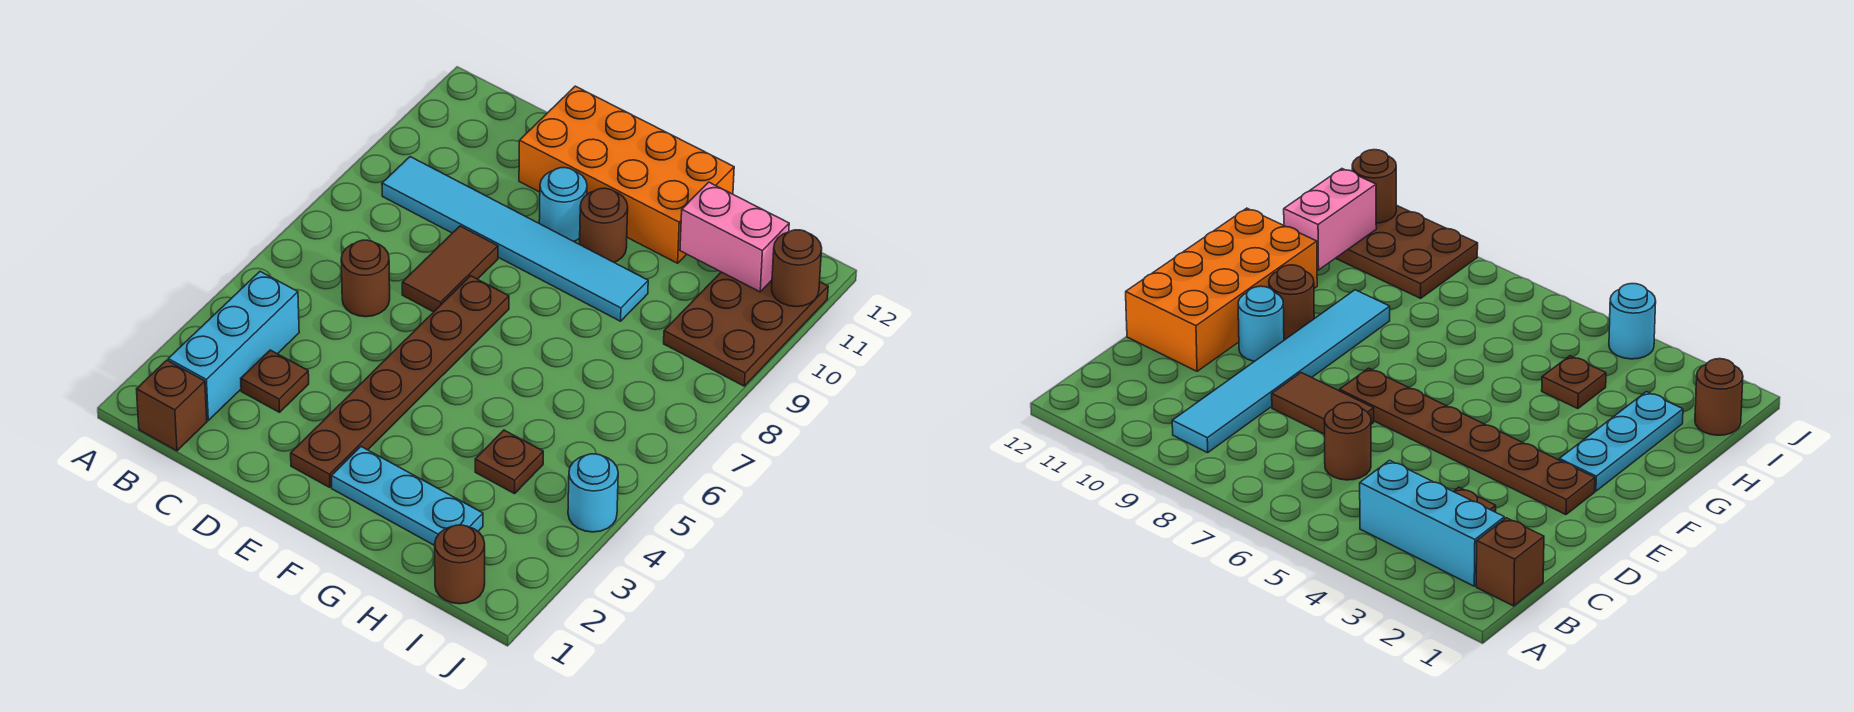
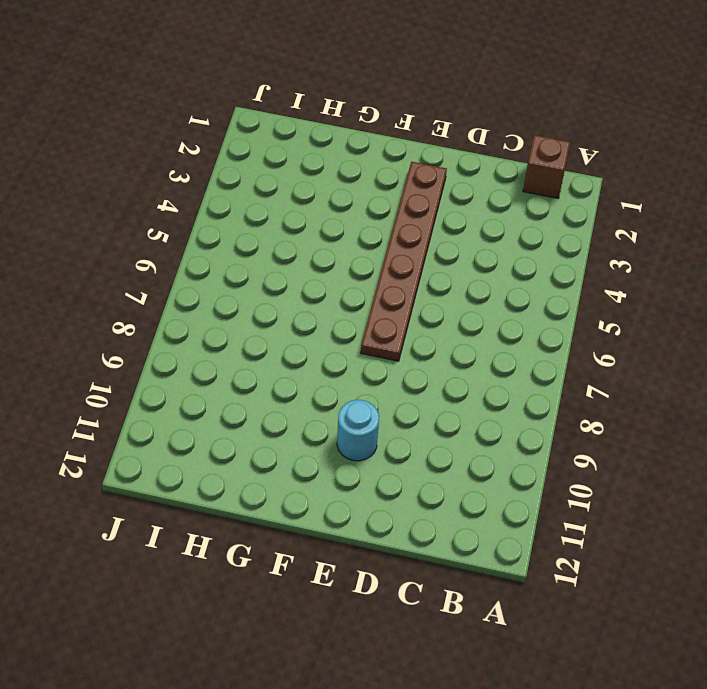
none -> cyan brick B2:B4 level 1
none -> cyan tile B9:G9 level 1
none -> brown plate C3 level 1

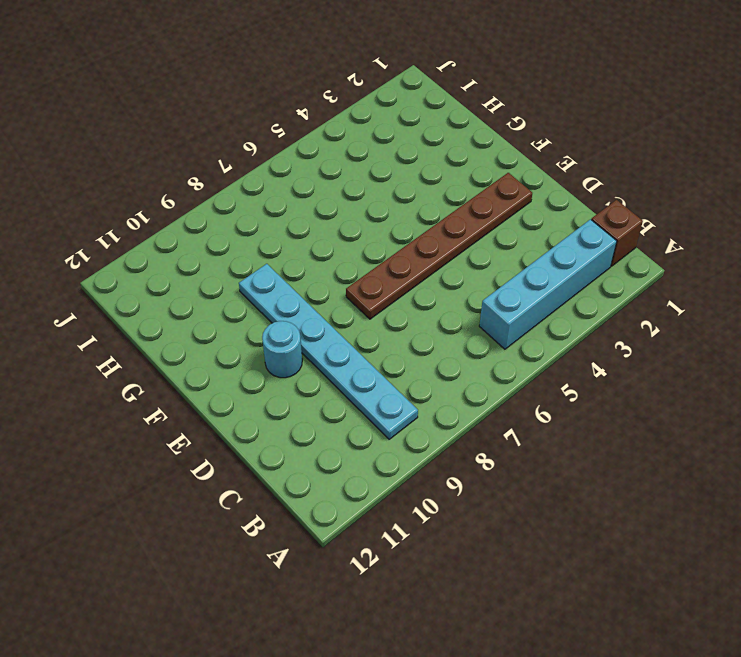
cyan brick B2:B5 level 1 -> cyan brick B2:B4 level 1
cyan plate B9:G9 level 1 -> cyan tile B9:G9 level 1
none -> brown plate C3 level 1
none -> brown round brick C6 level 1
none -> brown tile D7:D8 level 1

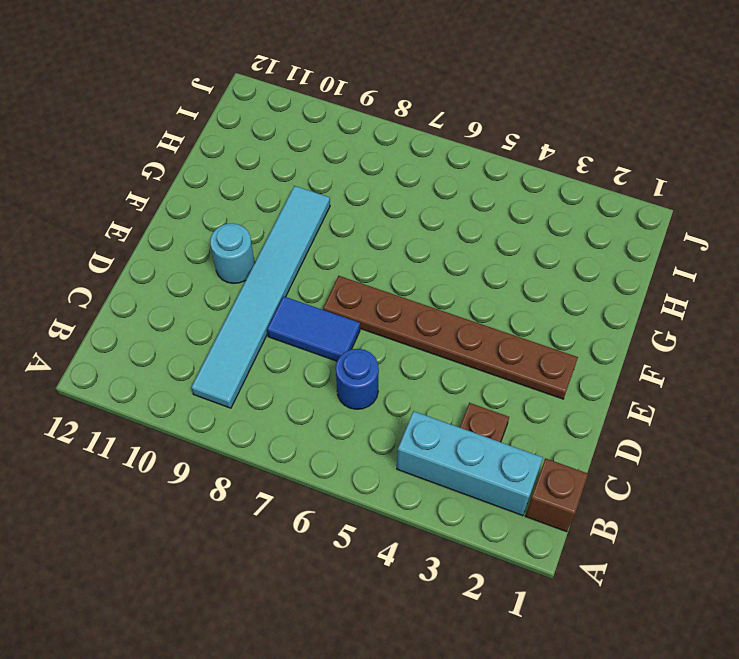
blue round brick C6 level 1 -> brown round brick C6 level 1
blue tile D7:D8 level 1 -> brown tile D7:D8 level 1
none -> orange brick D11:G12 level 1
none -> cyan plate F2:H2 level 1
none -> brown round brick F10 level 1

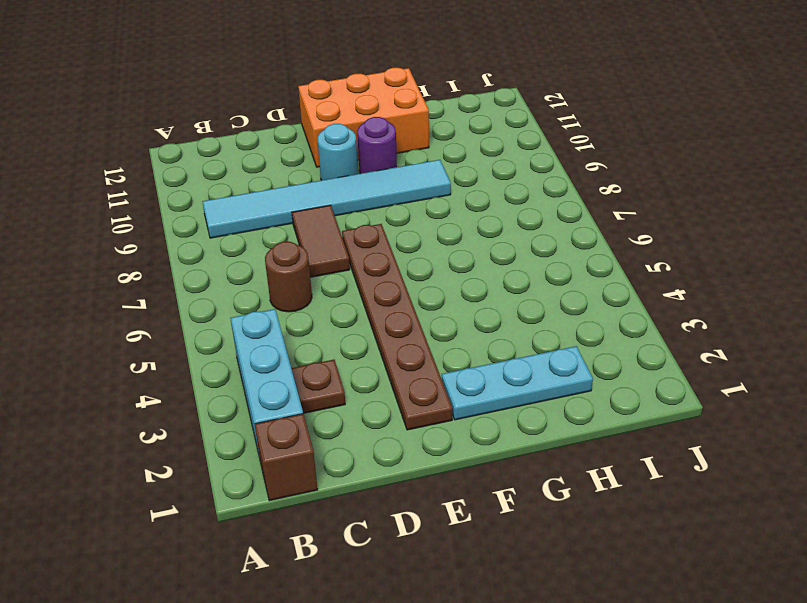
orange brick E11:G12 level 1 -> orange brick D11:G12 level 1
purple round brick F10 level 1 -> brown round brick F10 level 1
none -> brown plate H4 level 1
none -> brown round brick I1 level 1
none -> brown plate I9:J11 level 1

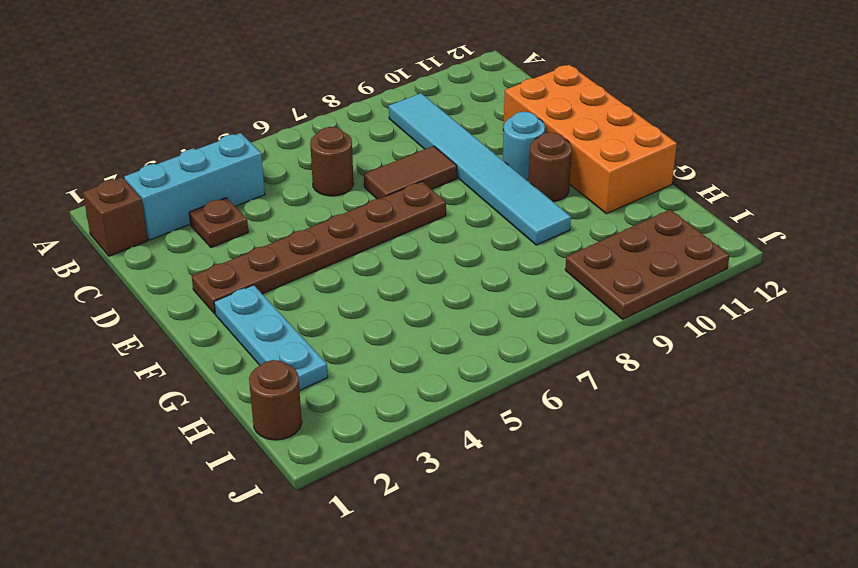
none -> brown plate H4 level 1
none -> cyan round brick J4 level 1
none -> pink brick H11:I11 level 2

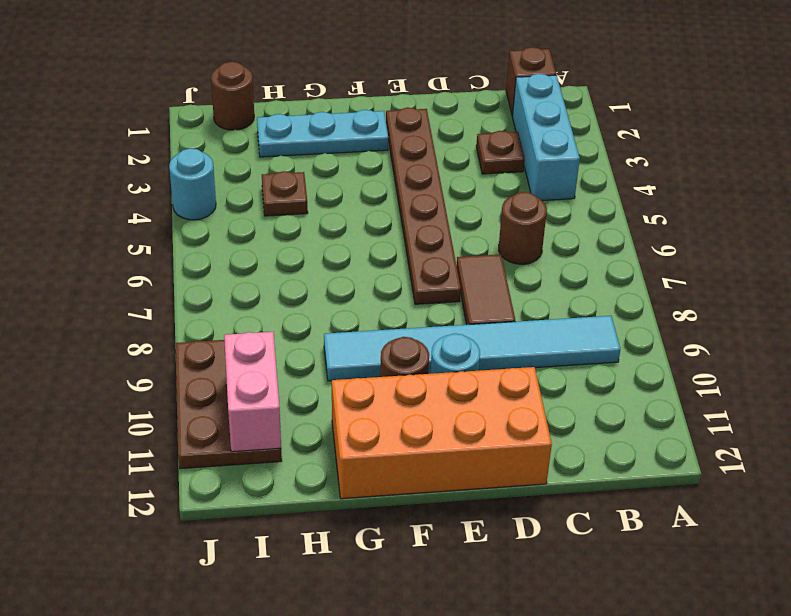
pink brick I10:I11 level 2 -> pink brick H11:I11 level 2
none -> brown round brick J11 level 2

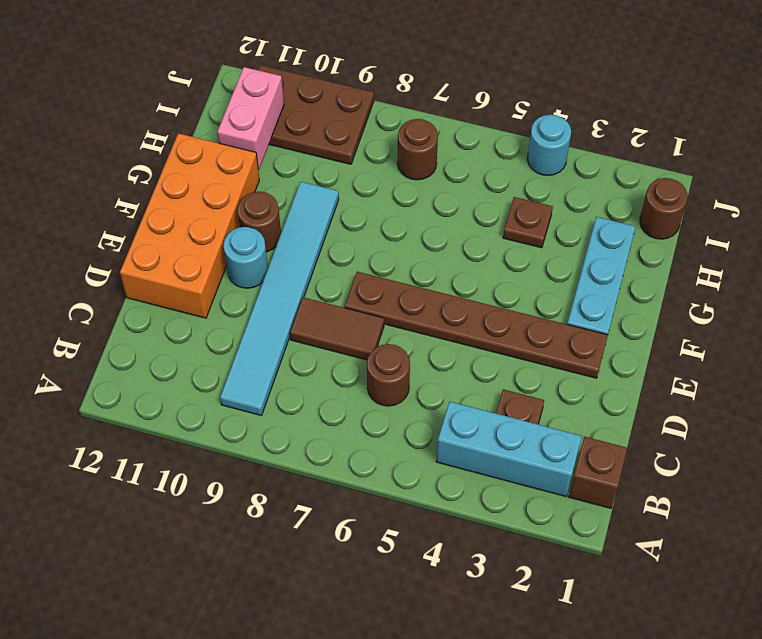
brown round brick I7 level 1 -> brown round brick J11 level 2

